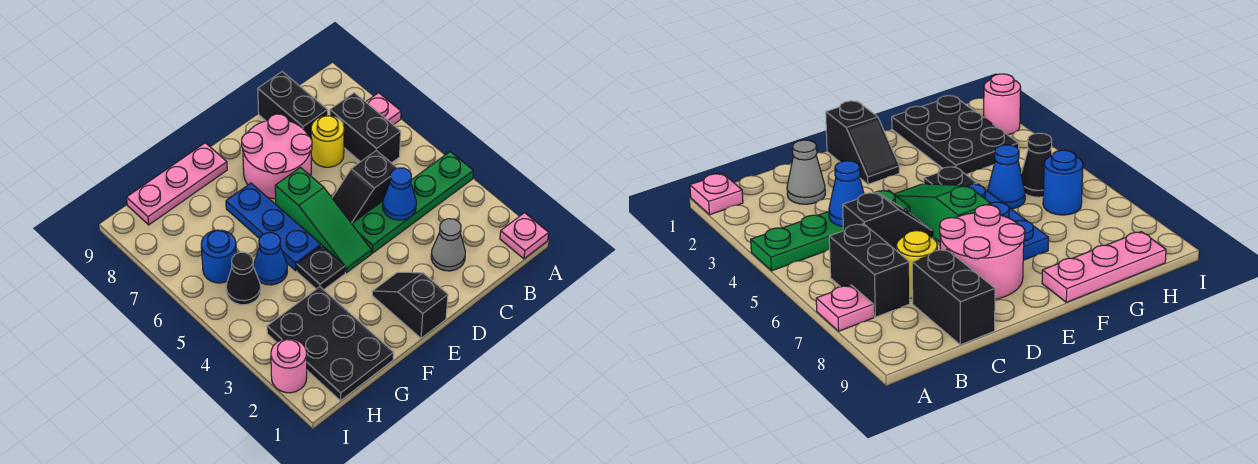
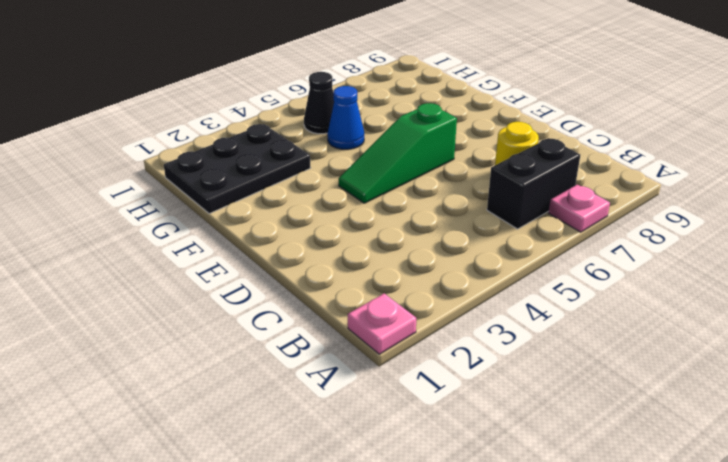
none -> green plate A4:D4 level 1
none -> grey cone C2 level 1
none -> black slope C5:D5 level 1 top C

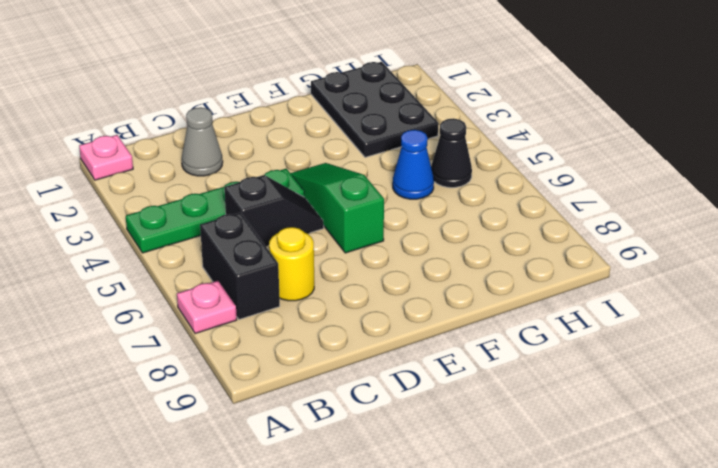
none -> black brick C8:C9 level 1
none -> pink round brick D7:E8 level 1
none -> black slope E1:E2 level 1 top 1

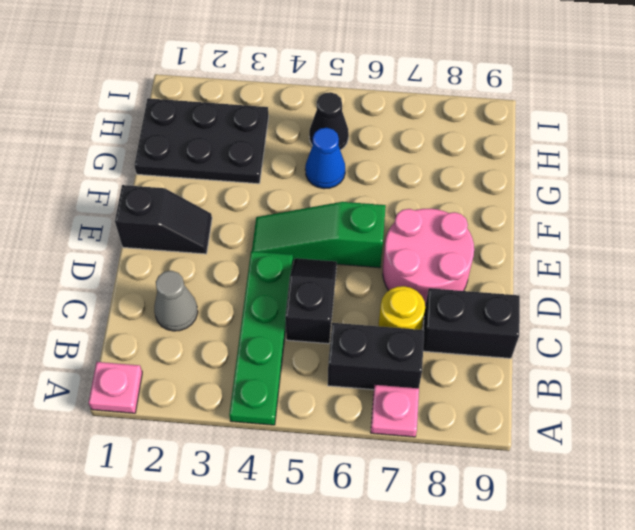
none -> black plate F4 level 1
none -> blue plate F5:F7 level 1
none -> pink plate F9:H9 level 1

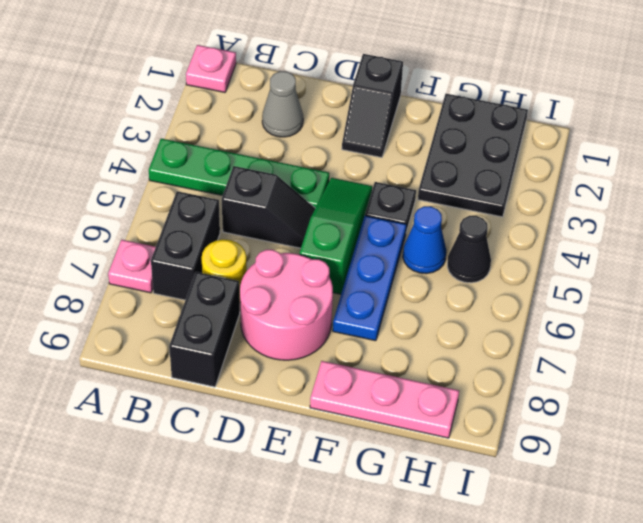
none -> blue round brick H6 level 1
none -> pink round brick I2 level 1
none -> blue cone C4 level 2

